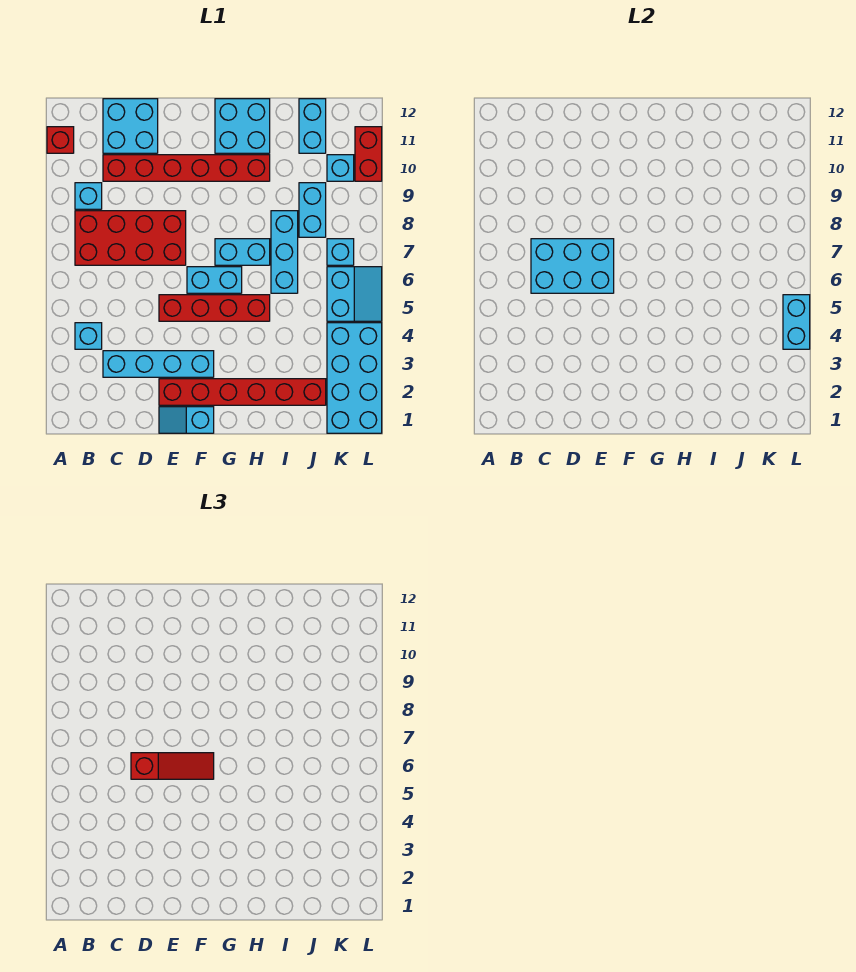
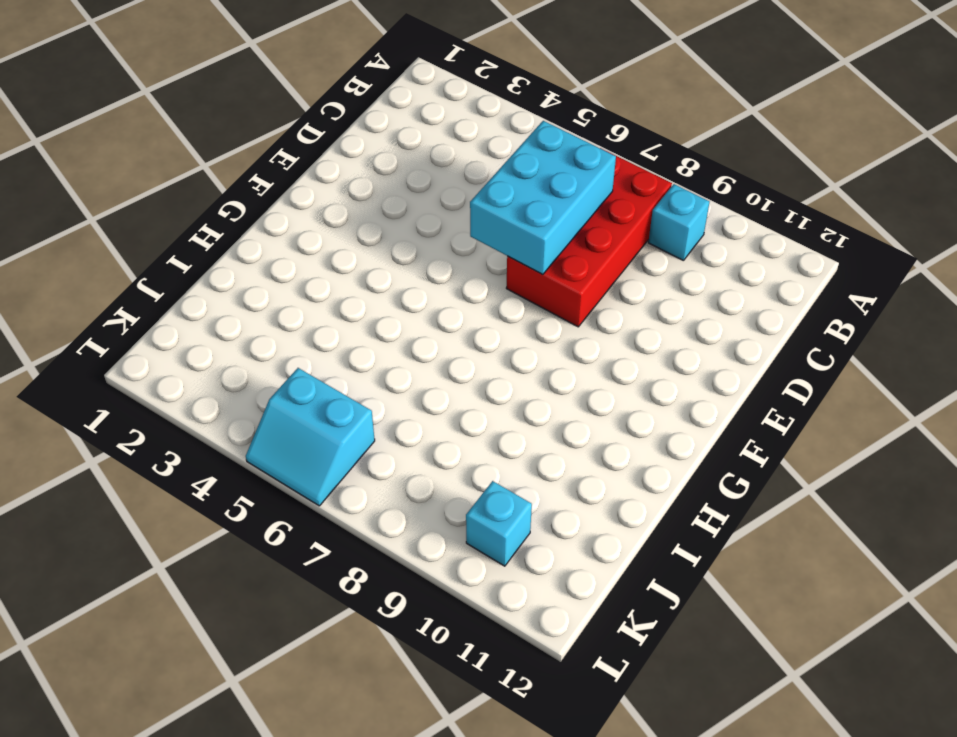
none -> red brick A11 level 1
none -> cyan brick B4 level 1
none -> cyan brick C3:F3 level 1

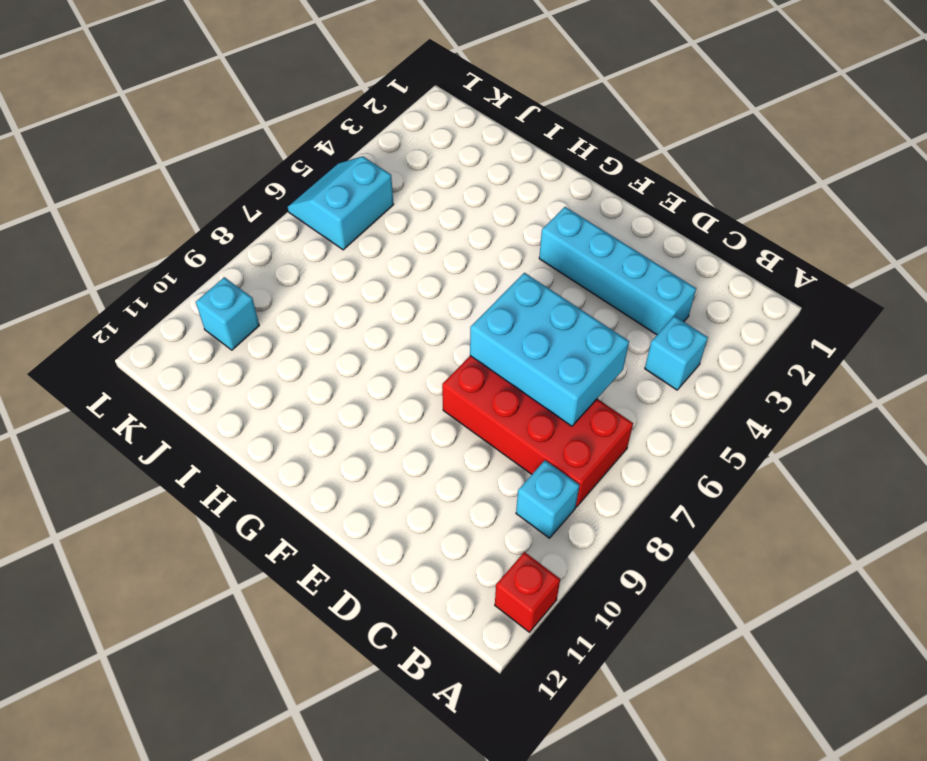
none -> red brick C10:H10 level 1
none -> cyan brick C11:D12 level 1
none -> cyan slope E1:F1 level 1 top F

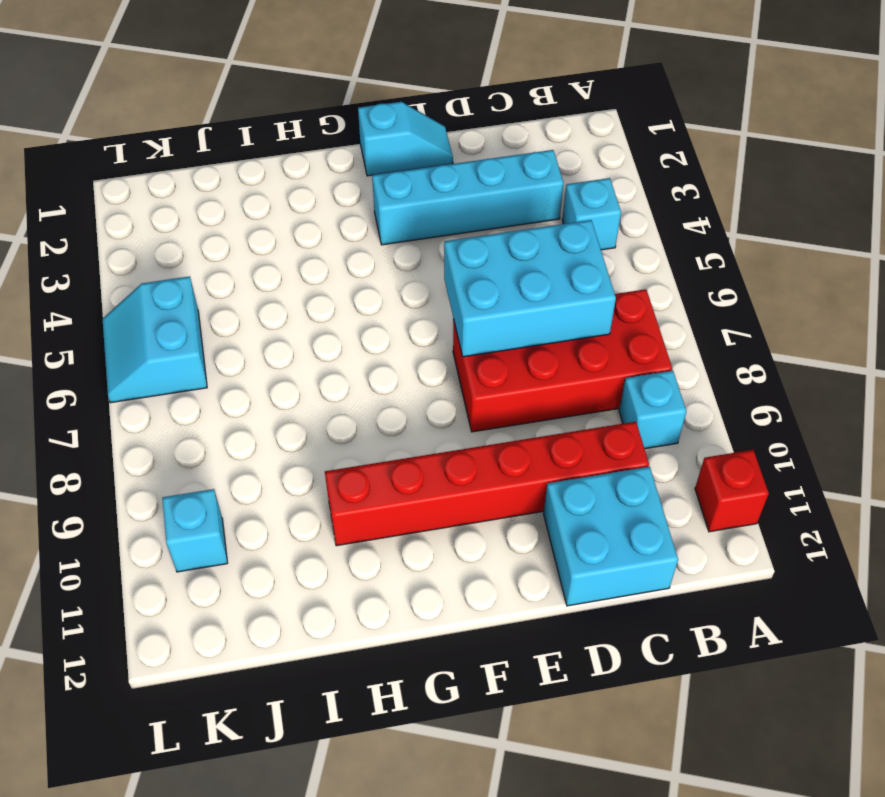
none -> red brick E2:J2 level 1
none -> red brick E5:H5 level 1
none -> cyan brick F6:G6 level 1

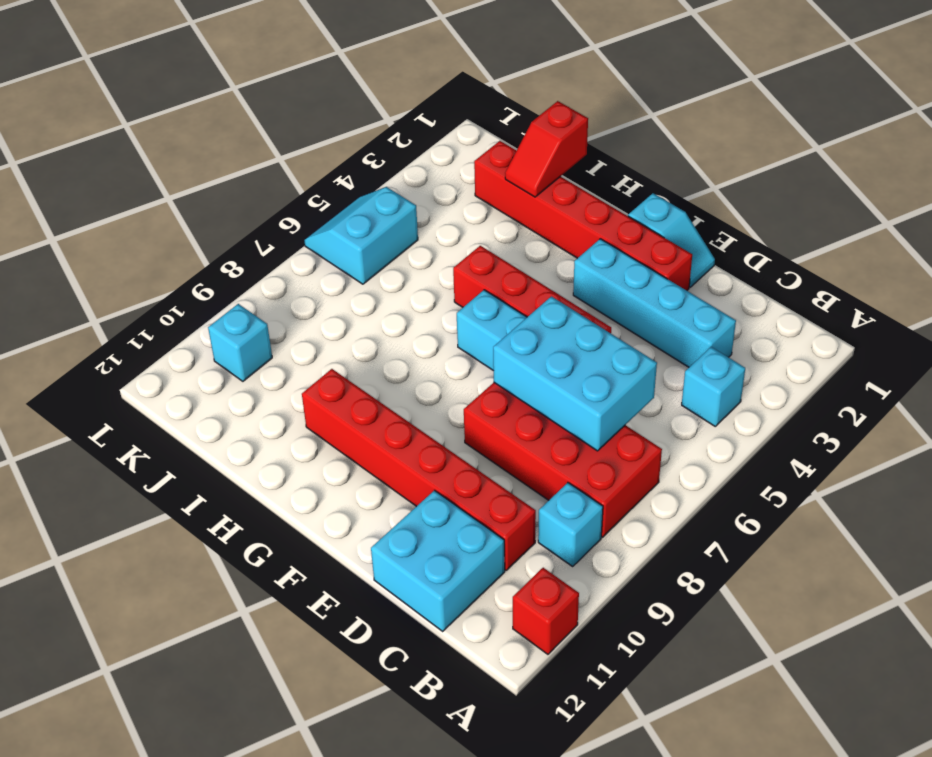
red slope I1:I2 level 2 top 1 -> none
none -> cyan brick G7:H7 level 1
none -> cyan brick G11:H12 level 1
none -> cyan brick I6:I8 level 1

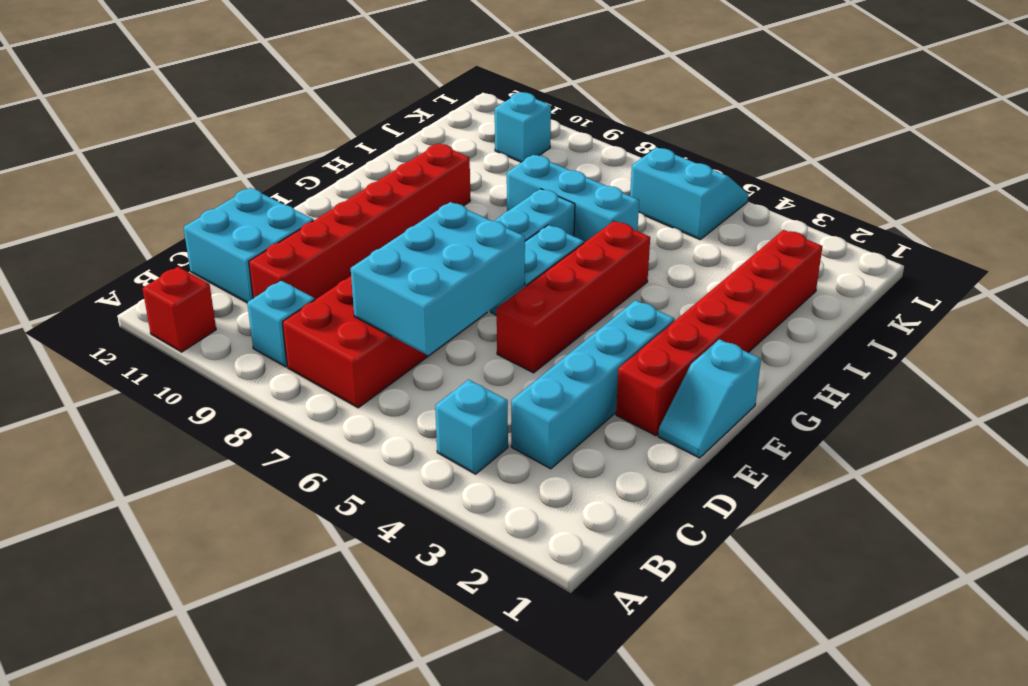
none -> cyan brick G11:H12 level 1
none -> cyan brick J8:J9 level 1
none -> cyan brick J11:J12 level 1

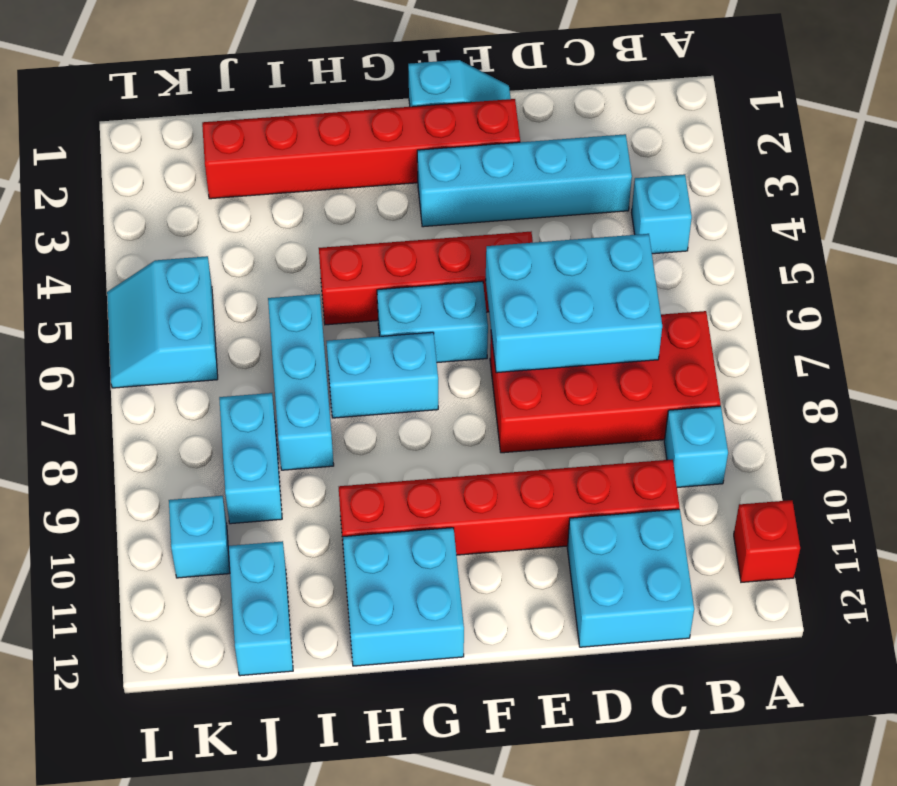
none -> cyan brick K1:L4 level 1
none -> cyan brick K7 level 1
none -> red brick L10:L11 level 1

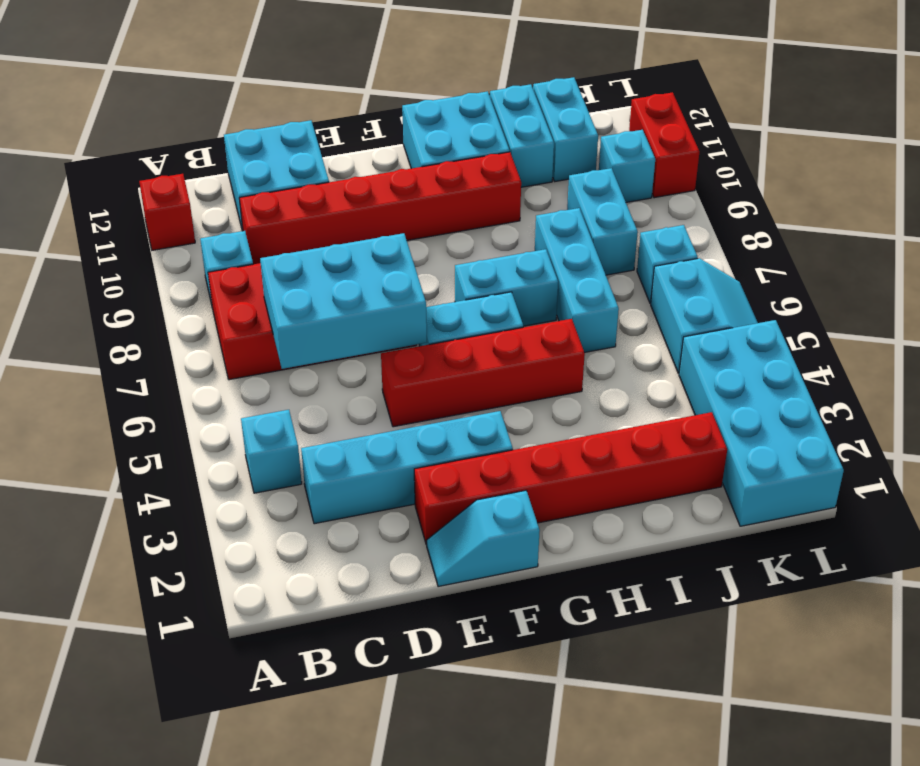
cyan brick I11:I12 level 1 -> cyan brick L4:L5 level 2
none -> red slope D6:F6 level 3 top D

